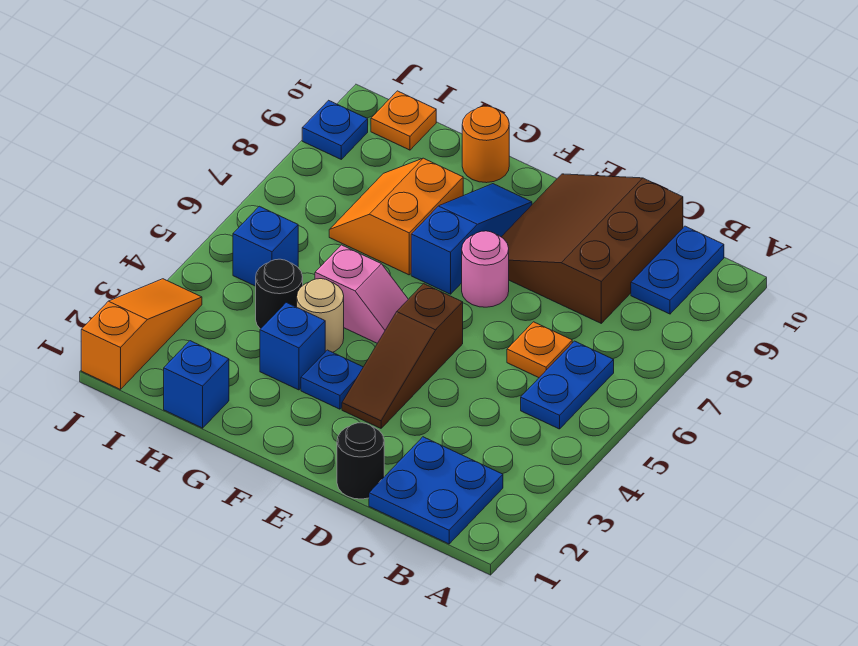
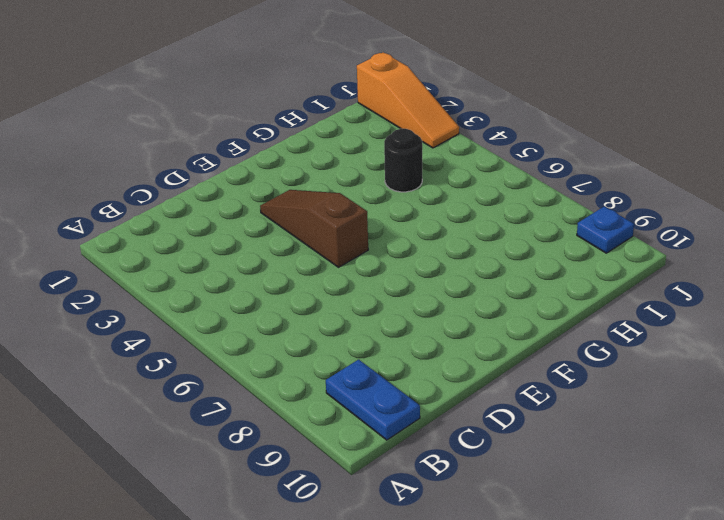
none -> blue plate B1:C2 level 1
none -> blue plate B5:B6 level 1
none -> orange plate C6 level 1

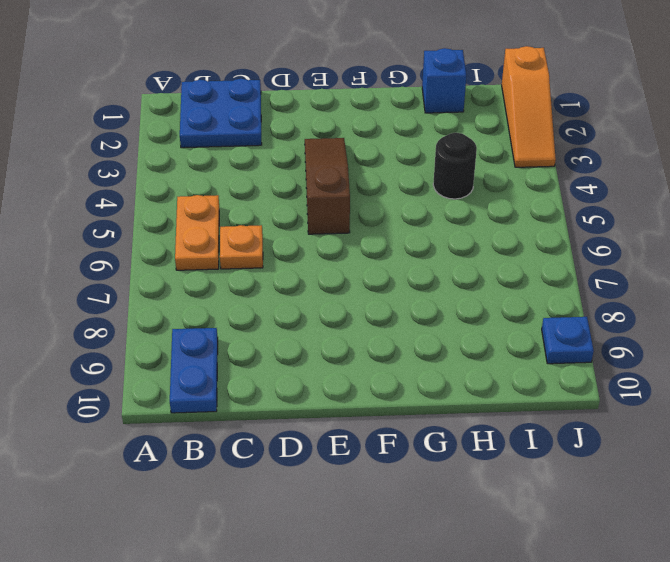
orange plate B5:B6 level 1 -> blue plate B5:B6 level 1
none -> brown slope C8:E10 level 1 top C
none -> black round brick D1 level 1
none -> pink round brick E7 level 1

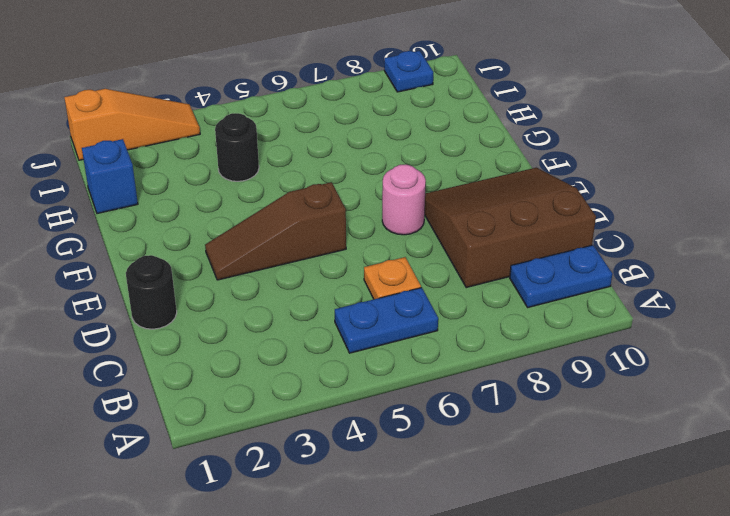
none -> blue plate B1:C2 level 1
none -> blue plate F3 level 1
none -> pink slope F5:G5 level 1 top G

